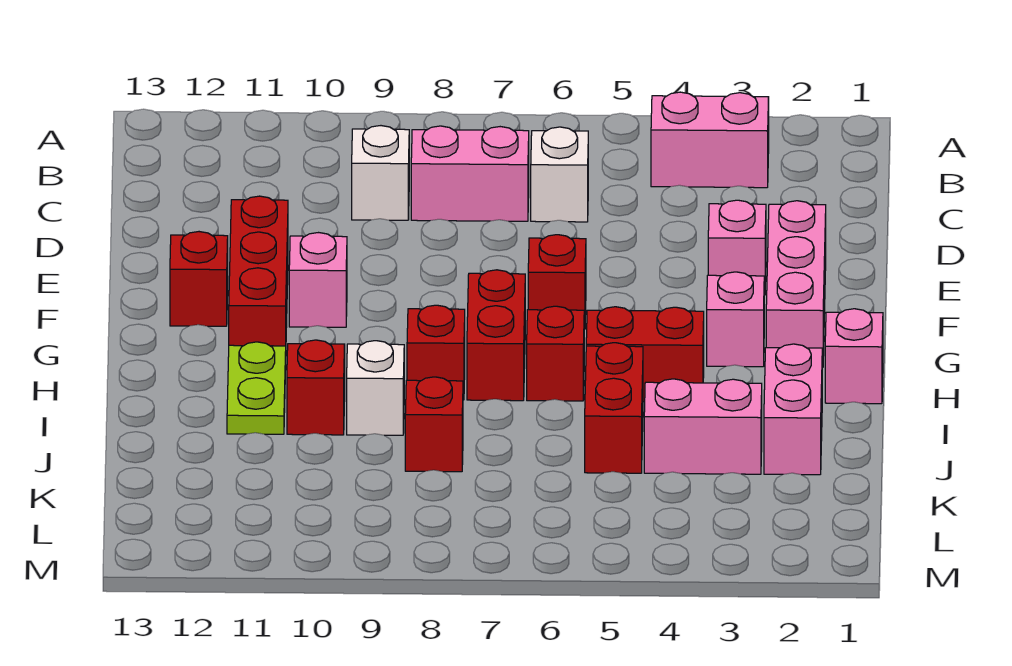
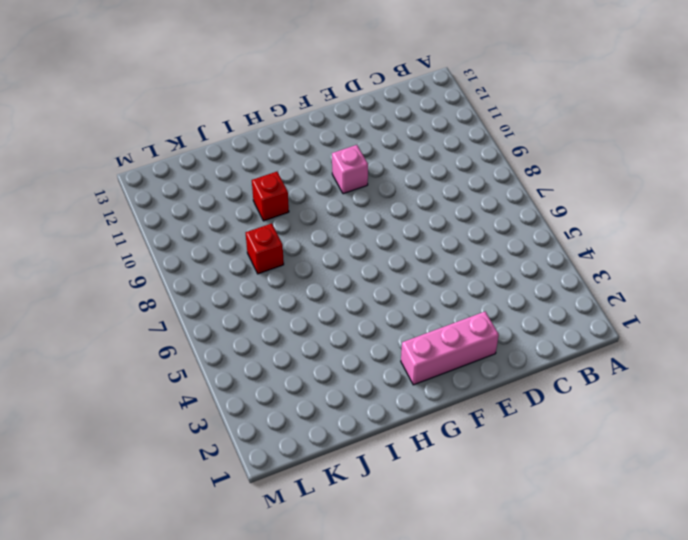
none -> pink brick B3:B4 level 1
none -> white brick C6 level 1
none -> pink brick C7:C8 level 1

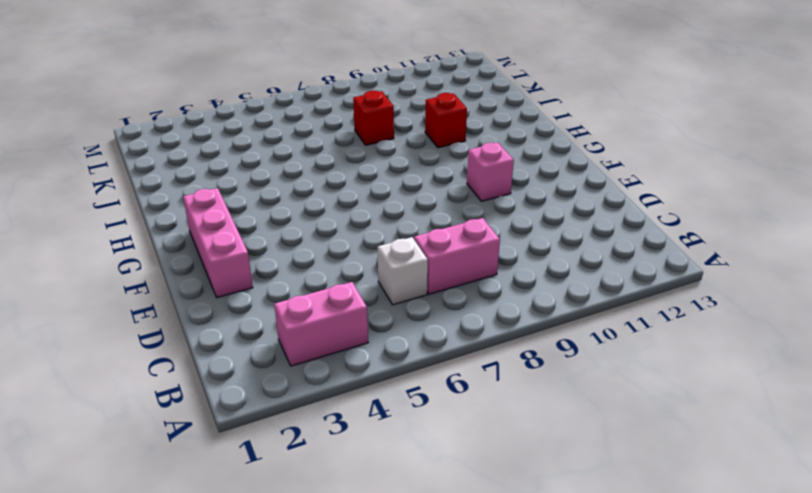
none -> white brick C9 level 1
none -> pink brick E3 level 1
none -> red brick E11:G11 level 1

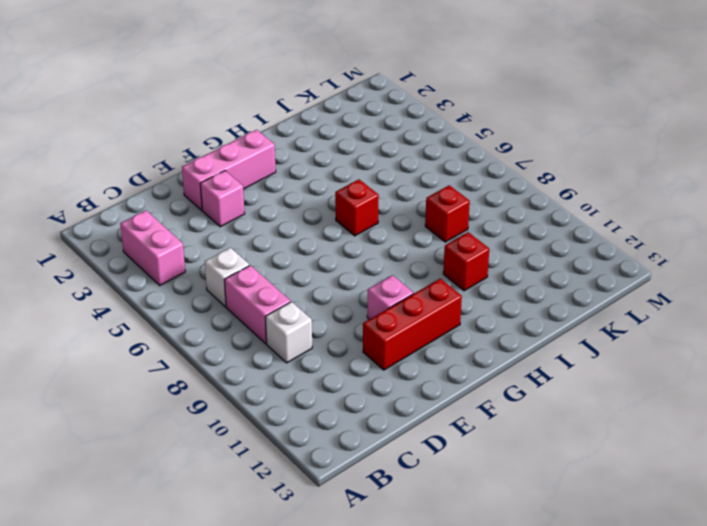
none -> red brick F6 level 1
none -> red brick F12 level 1
none -> pink brick G3 level 1

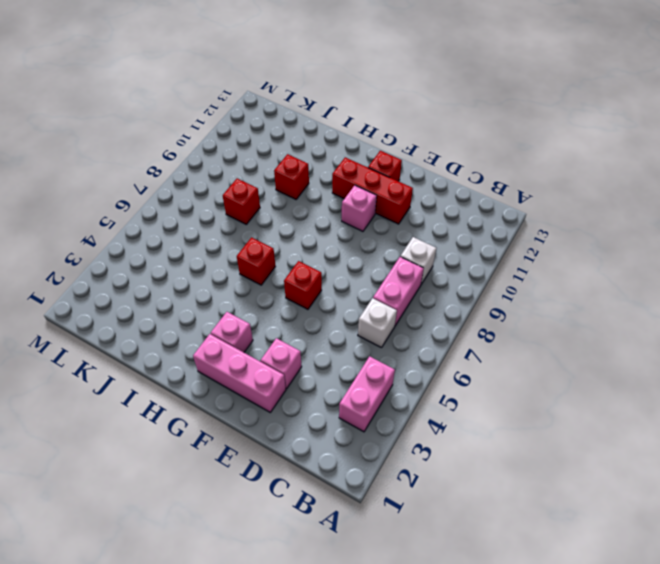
none -> red brick G7:H7 level 1
none -> pink brick H1 level 1
none -> red brick H4:H5 level 1

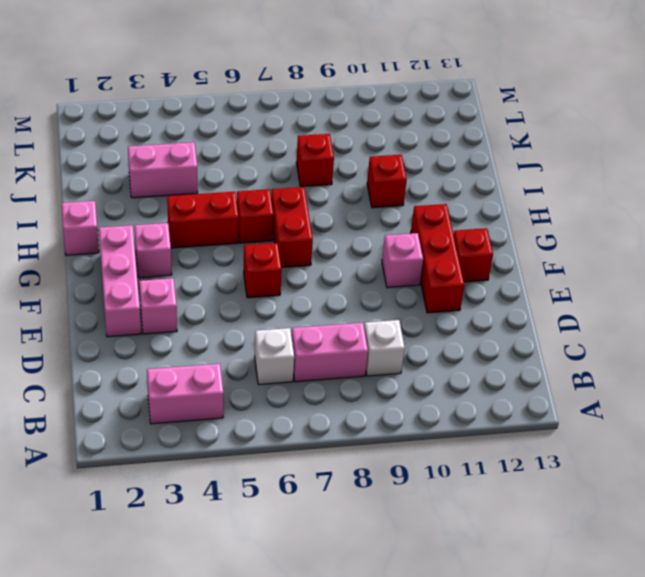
none -> red brick H8 level 1
none -> lime plate H11:I11 level 1
none -> pink brick I2:J2 level 1

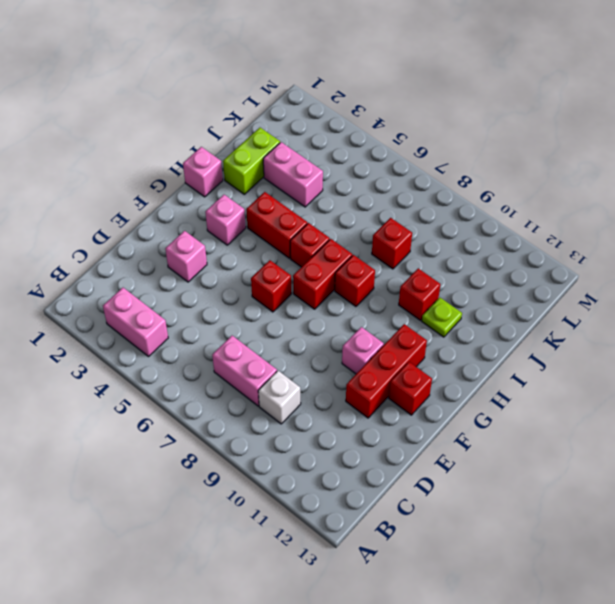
lime brick I2:J2 level 1 -> pink brick I2:J2 level 1
lime plate I11 level 1 -> lime plate H11:I11 level 1
none -> white brick C6 level 1
none -> pink brick E2:G2 level 1
none -> red brick I5:J5 level 1

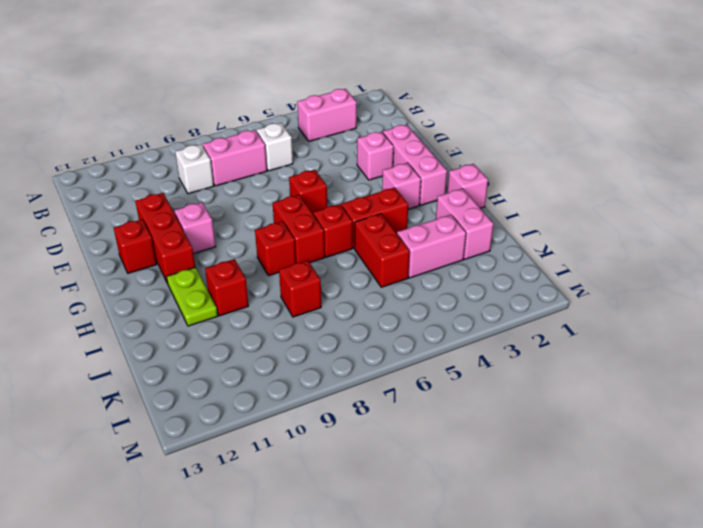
none -> white brick I9 level 1

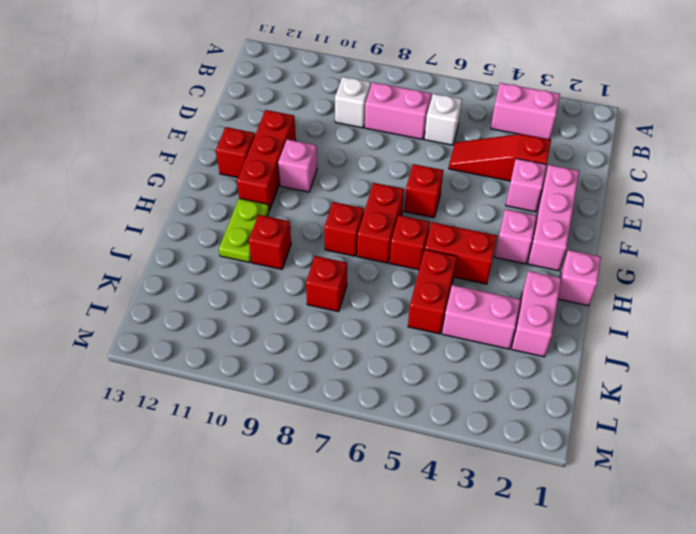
red slope D3:D5 level 1 top 3 -> none
none -> white brick I9 level 1

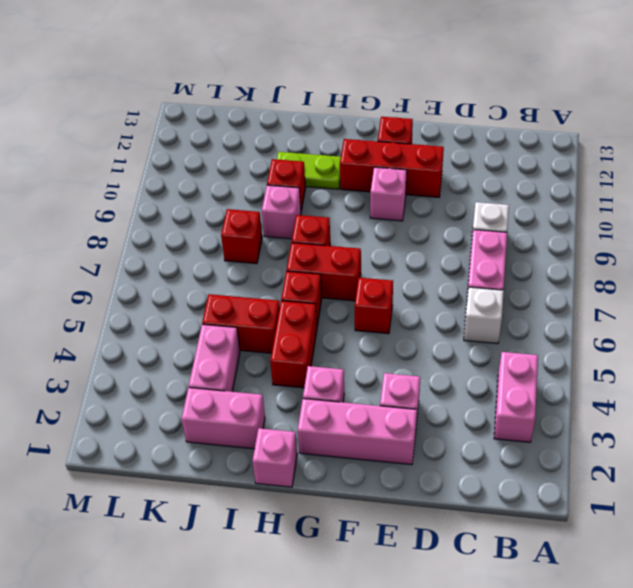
pink brick I9 level 1 -> white brick I9 level 1

